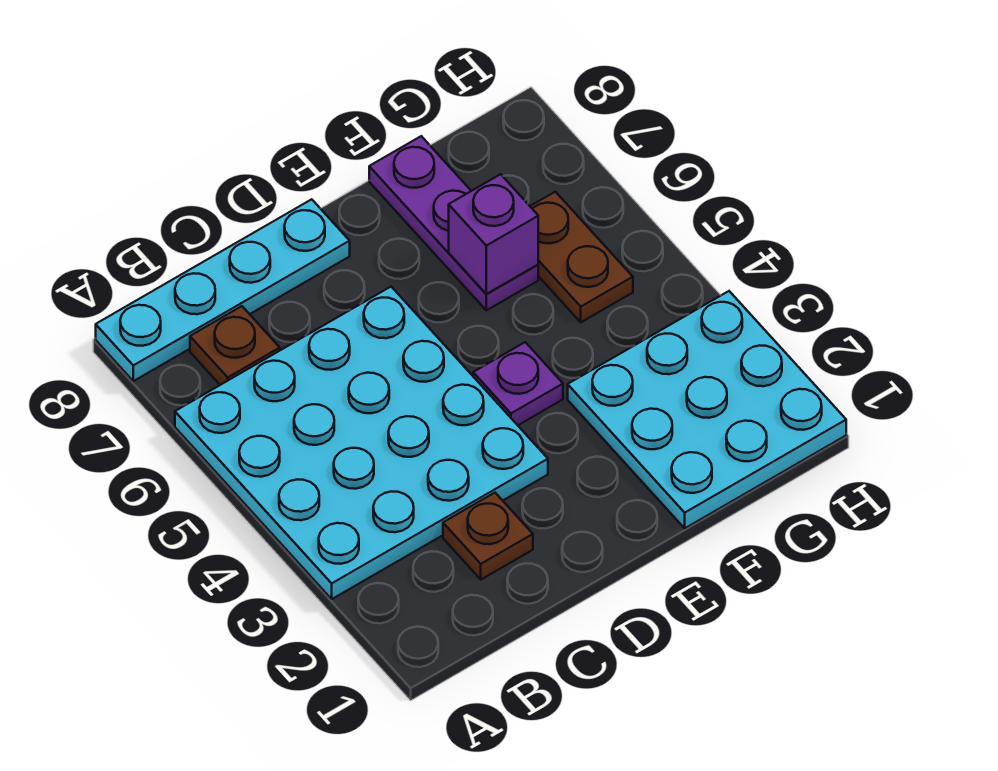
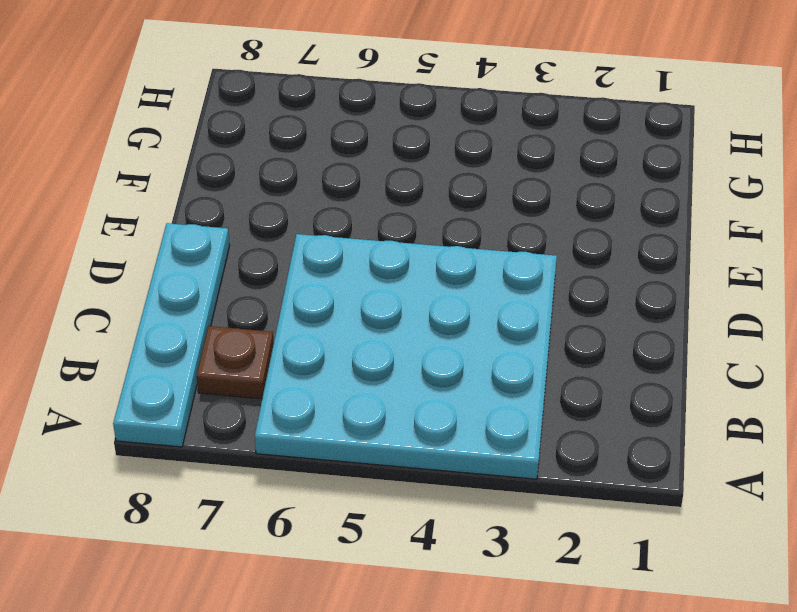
none -> brown plate C2 level 1
none -> purple plate E4 level 1

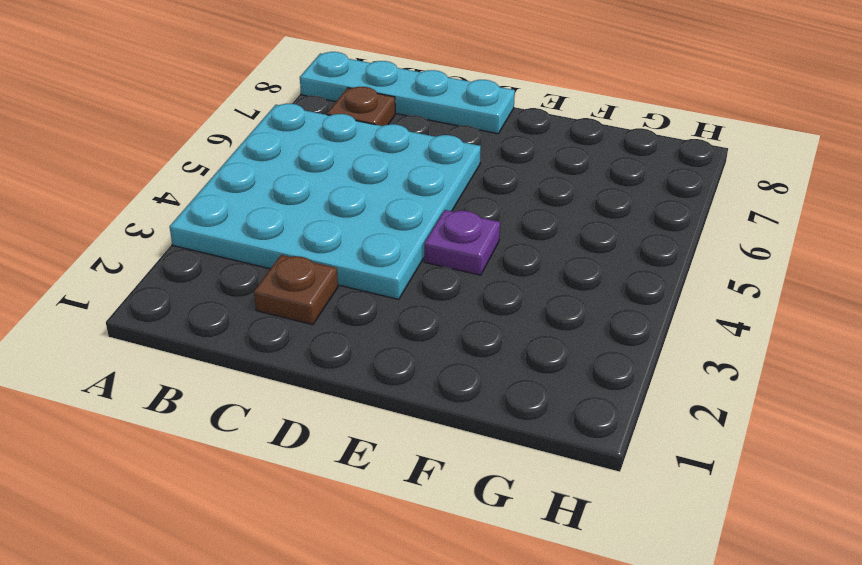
none -> cyan plate F1:H3 level 1
none -> purple plate F6:F8 level 1

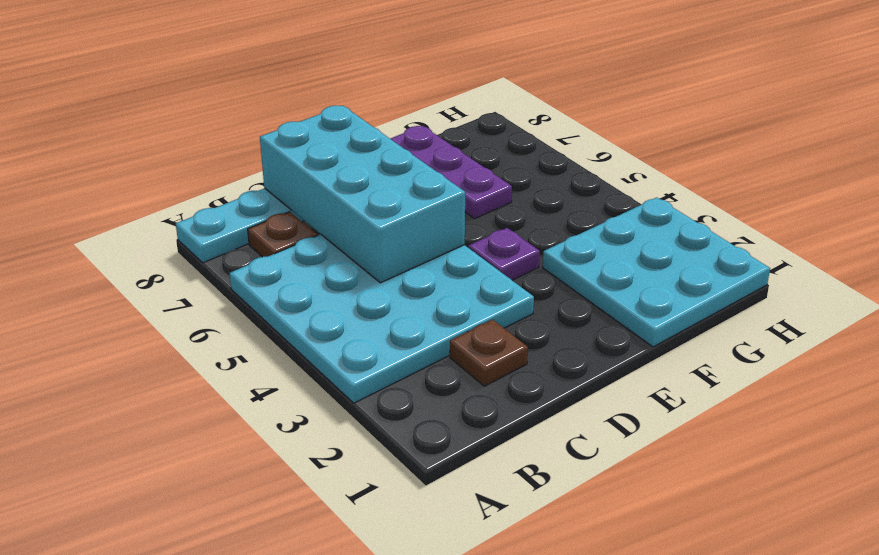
cyan brick C5:D8 level 2 -> none
none -> brown plate G5:G6 level 1
none -> purple brick F6 level 2

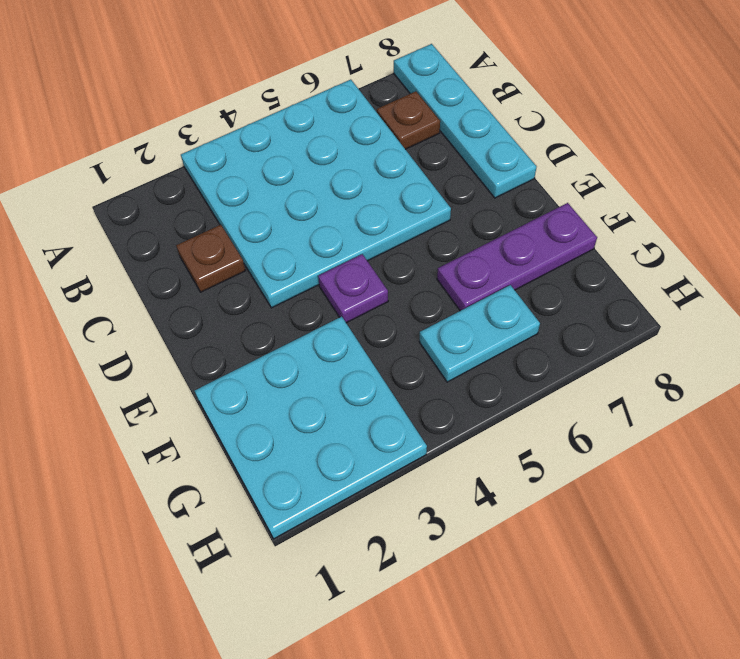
cyan plate G5:G6 level 1 -> brown plate G5:G6 level 1
none -> purple brick F6 level 2

